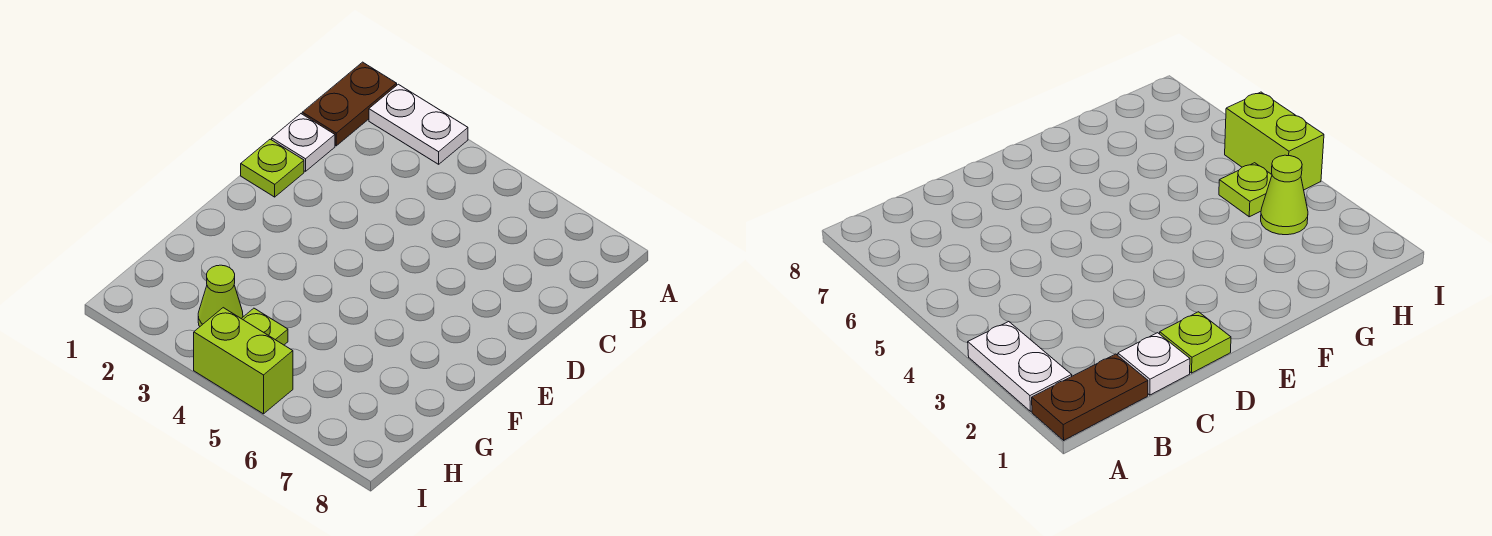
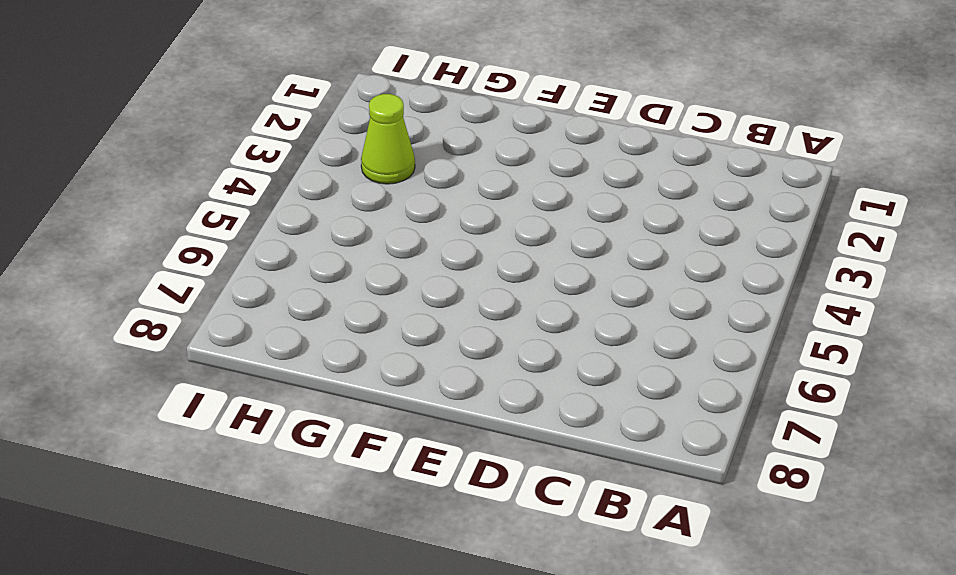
none -> brown plate A1:B1 level 1
none -> white plate A2:A3 level 1

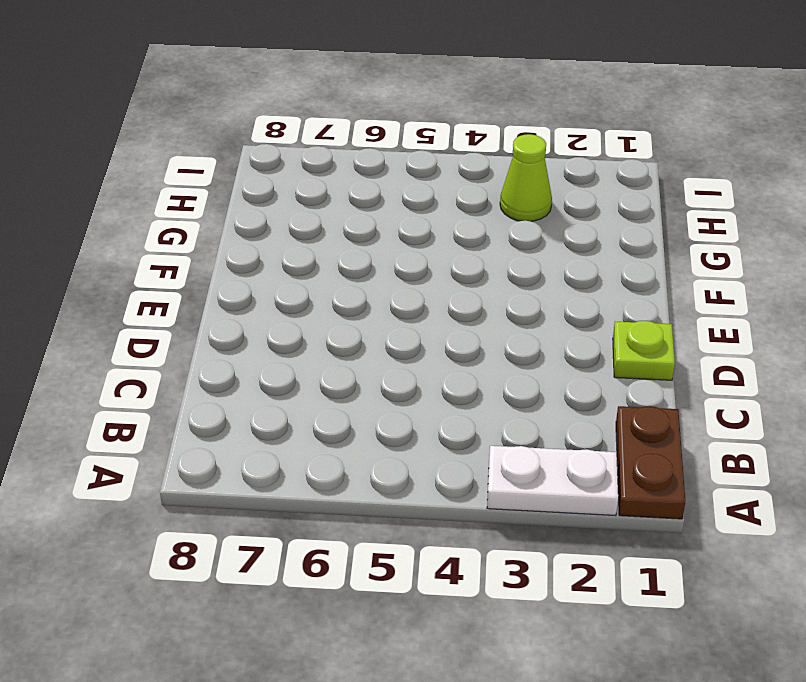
none -> white plate C1 level 1
none -> lime plate H4 level 1

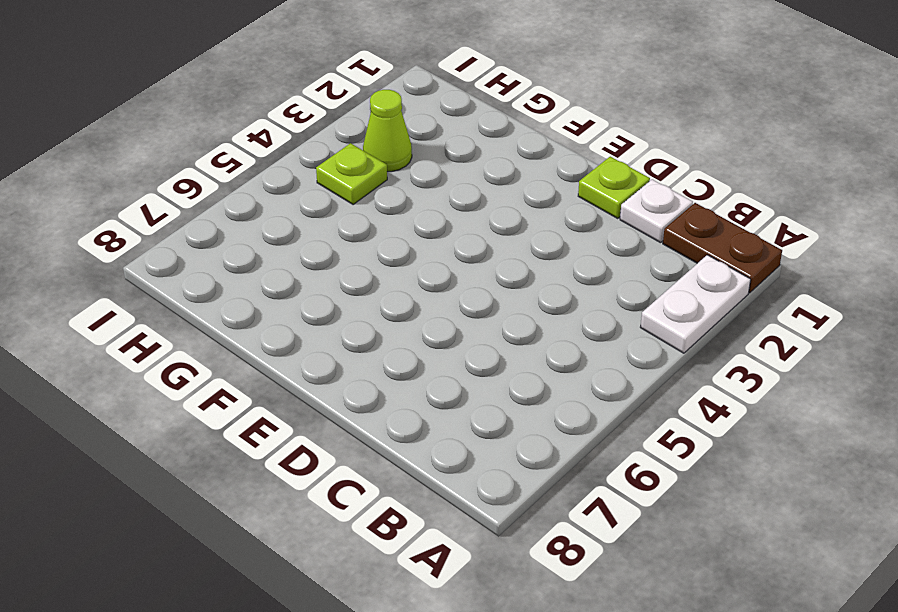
none -> lime brick I4:I5 level 1

